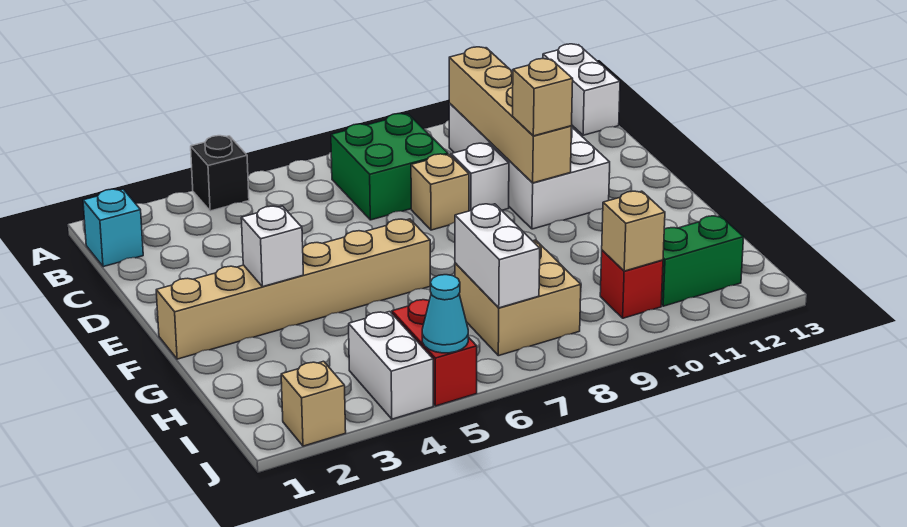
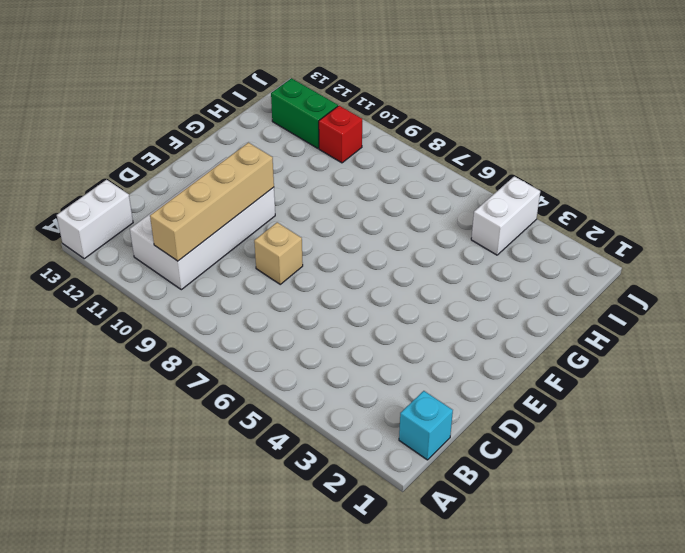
none -> black brick A4 level 1
none -> green brick B7:C8 level 1
none -> white brick D9 level 1

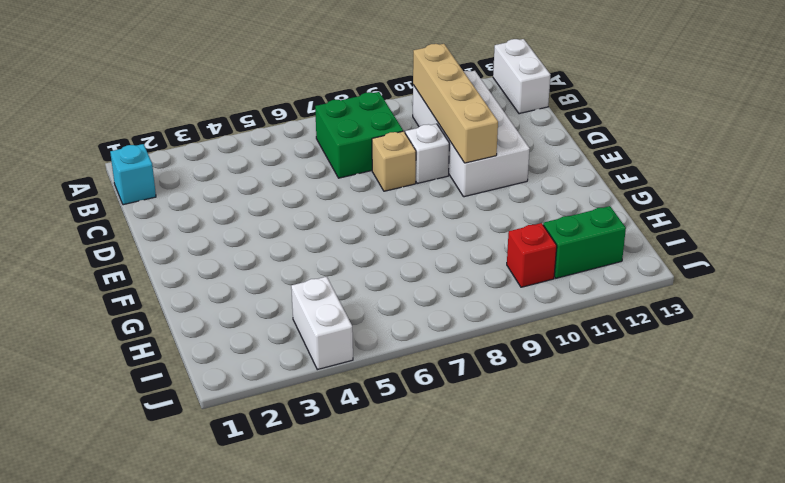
none -> black brick A4 level 1
none -> tan brick F1:F6 level 1
none -> tan brick H7:I8 level 1

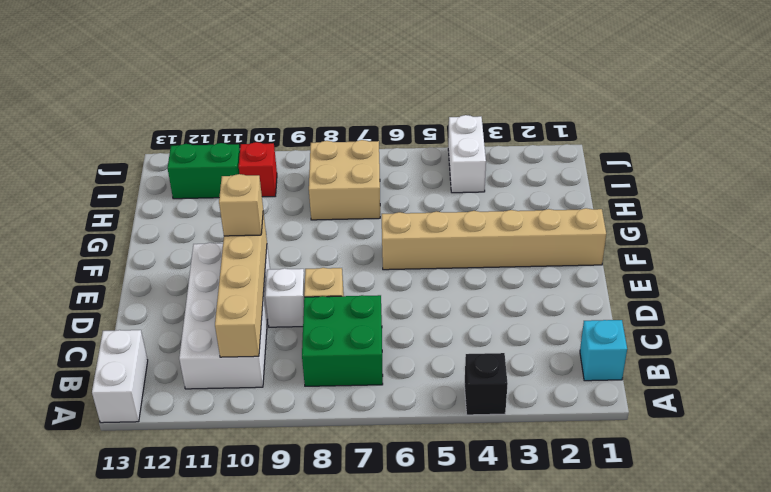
none -> red brick I5:J5 level 1
none -> tan brick J2 level 1
none -> white brick F3 level 2

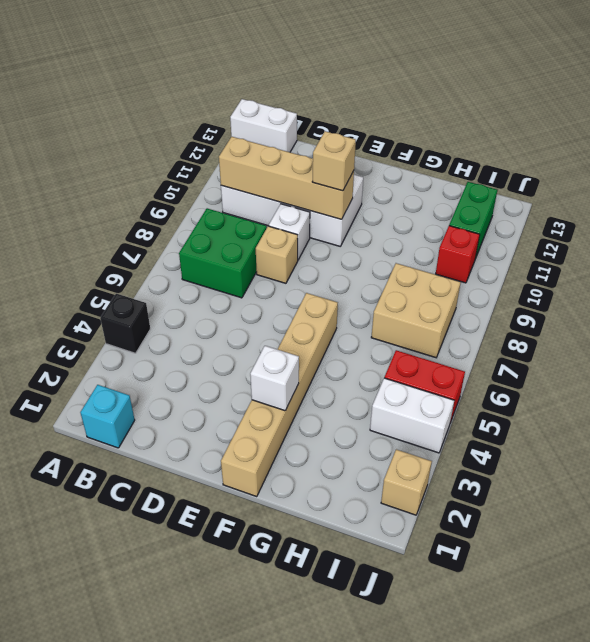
none -> white brick H7:I7 level 2
none -> tan brick I10 level 2
none -> cyan cone J5 level 2

